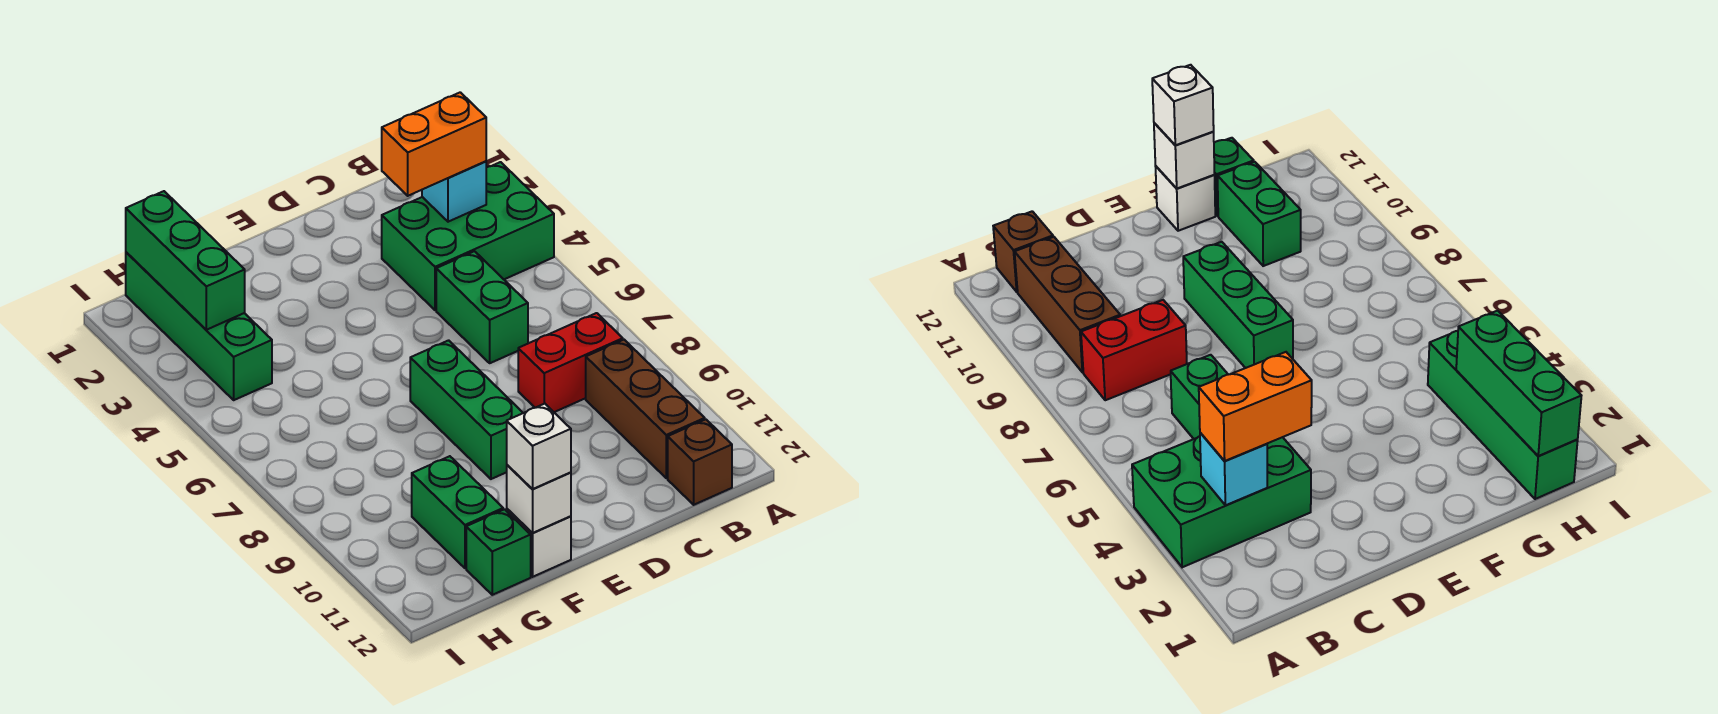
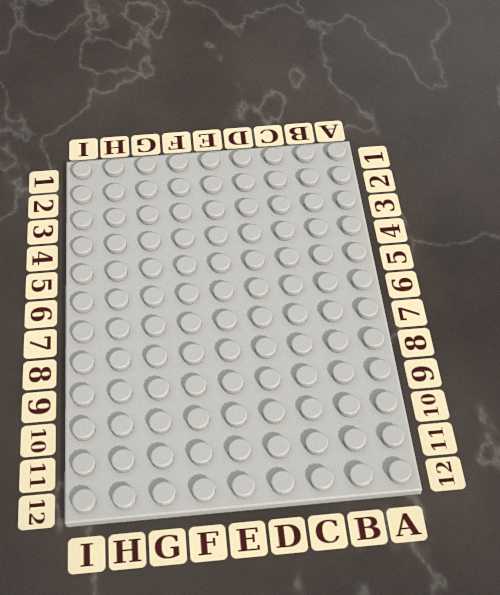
none -> green brick A3:C4 level 1
none -> red brick B8:C8 level 1
none -> brown brick B9:B11 level 1

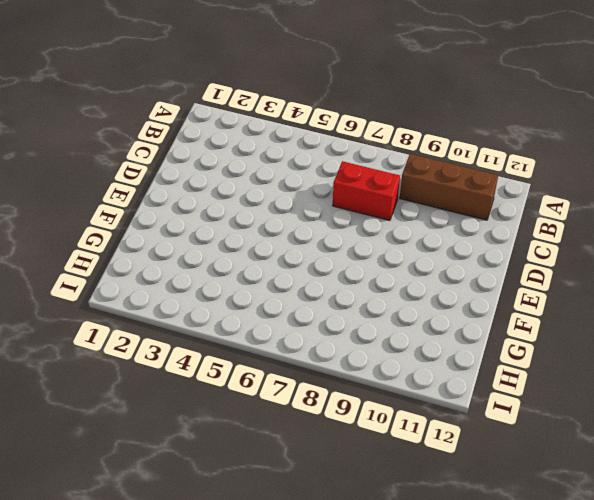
red brick C7:C8 level 1 -> red brick B8:C8 level 1
none -> green brick A3:C4 level 1
none -> brown brick B12 level 1
none -> green brick C5:C6 level 1

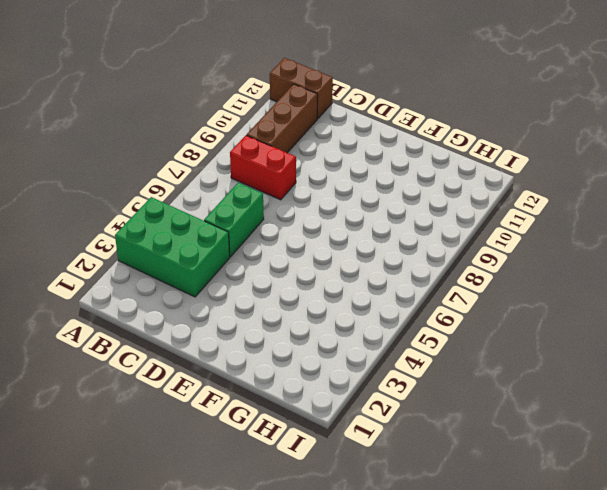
brown brick A12:B12 level 1 -> brown brick B12 level 1
none -> green brick E7:E9 level 1
none -> white brick F12 level 1
none -> green brick G10:G11 level 1

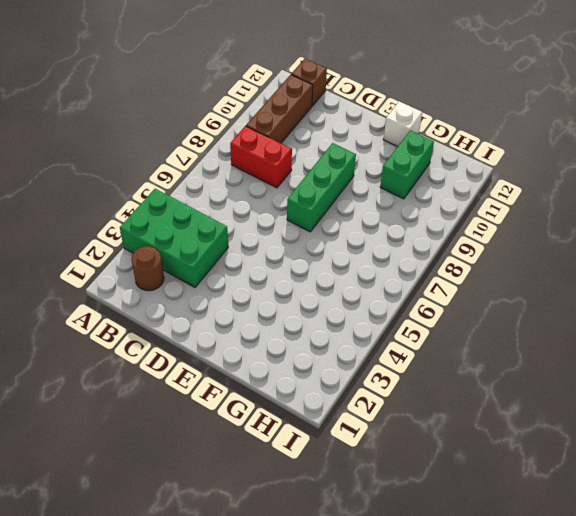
brown round brick B2 level 1 -> none
none -> green brick C5:C6 level 1
none -> green brick G12 level 1
none -> green brick H1:H4 level 1

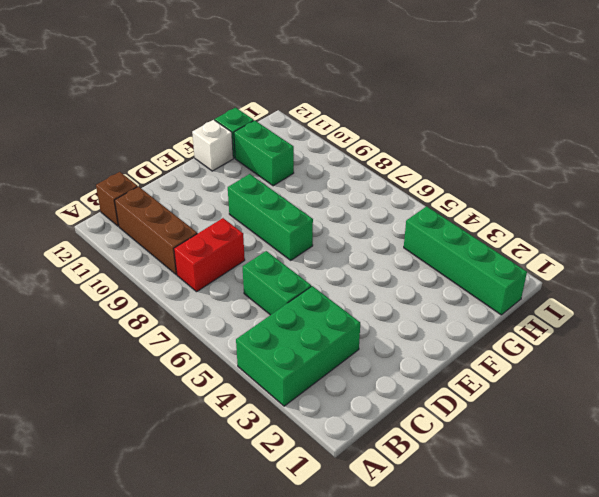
none -> cyan brick B3 level 2
none -> white brick F12 level 2
none -> green brick H1:H3 level 2

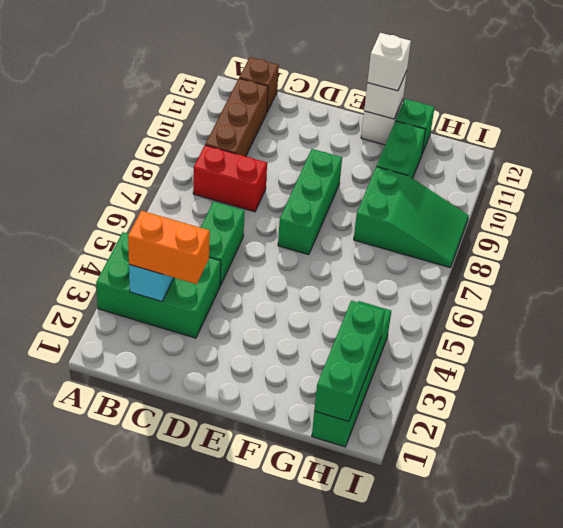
green slope G8:I9 level 1 top G -> none

